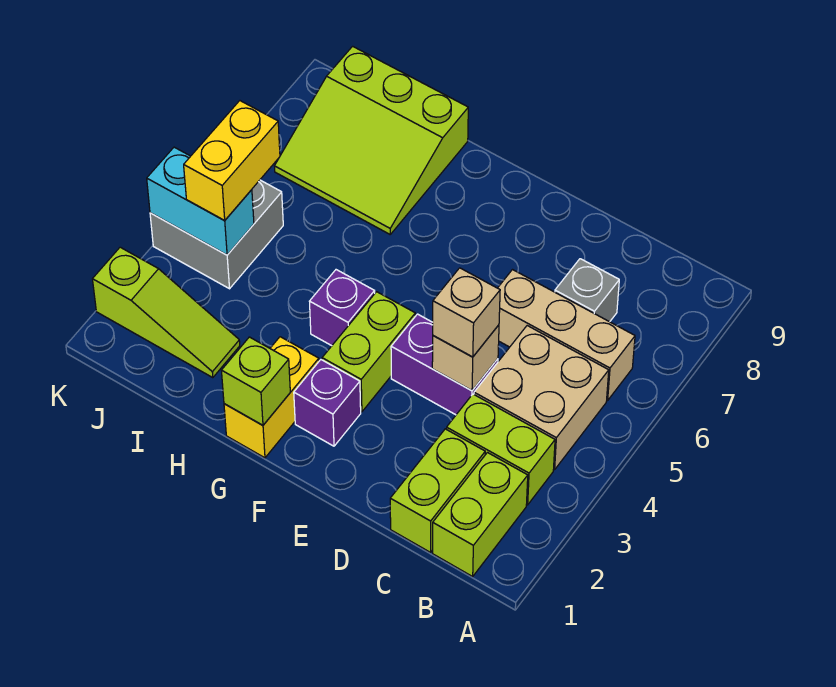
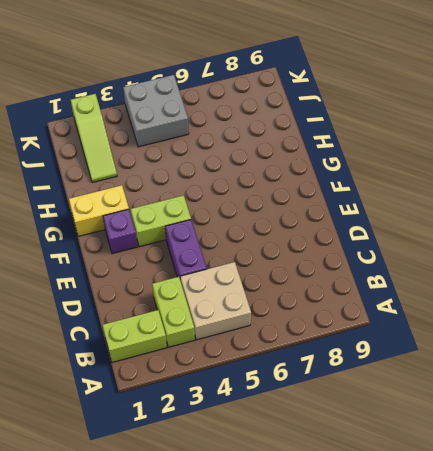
none -> tan brick B6:D6 level 1
none -> lime brick C1:C2 level 1
none -> grey brick C7 level 1

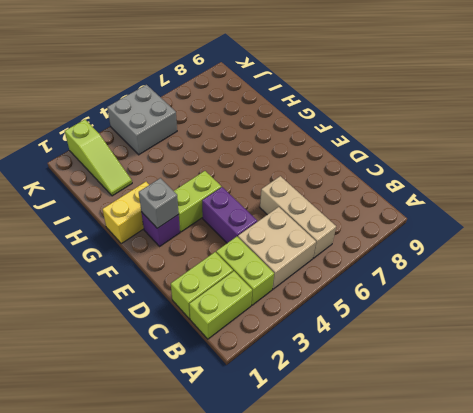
grey brick F2 level 2 -> grey brick C7 level 1
none -> purple brick G4 level 1
none -> lime slope H7:J9 level 1 top 9
none -> tan brick D4 level 2

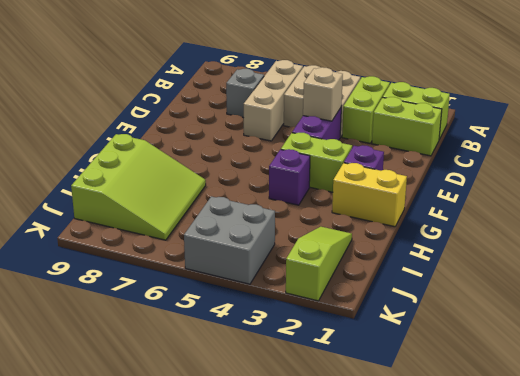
none -> lime brick G1 level 2
none -> cyan brick J4:K4 level 2
none -> tan brick D4 level 3

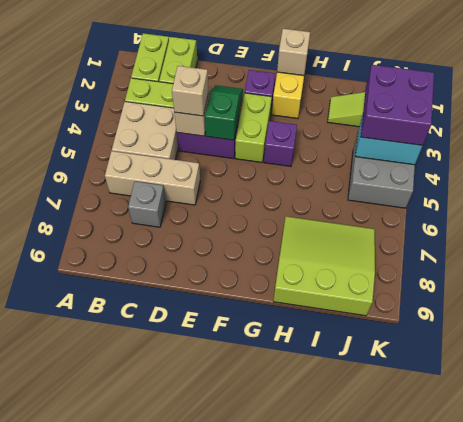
green slope E3:E4 level 2 top 4 -> none
tan brick G1 level 2 -> lime brick G1 level 2
purple brick J3:K4 level 3 -> yellow brick J4:J5 level 3

